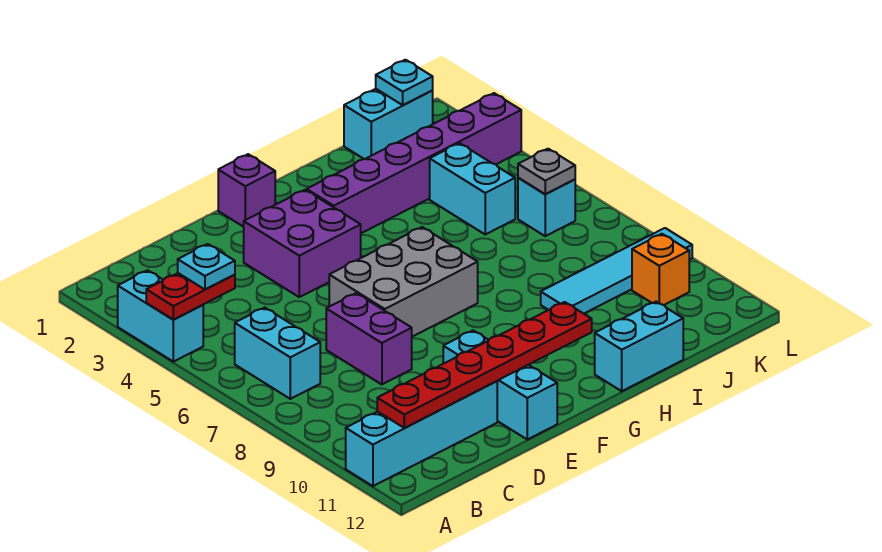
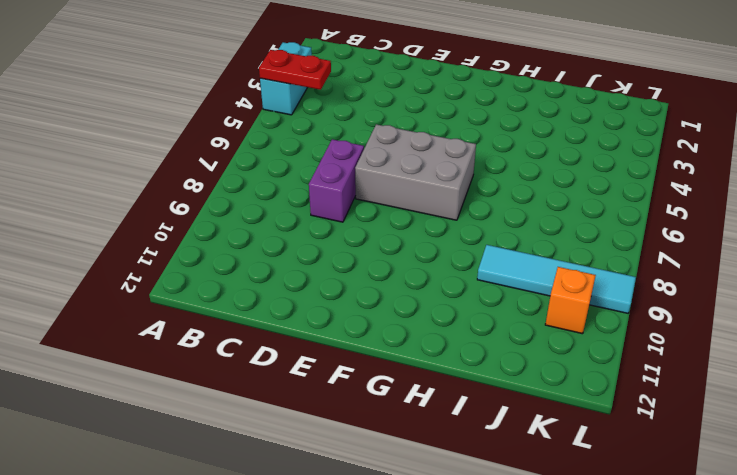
none -> cyan brick A11:D11 level 1
none -> cyan brick B6:B7 level 1
none -> purple brick E3:F4 level 1

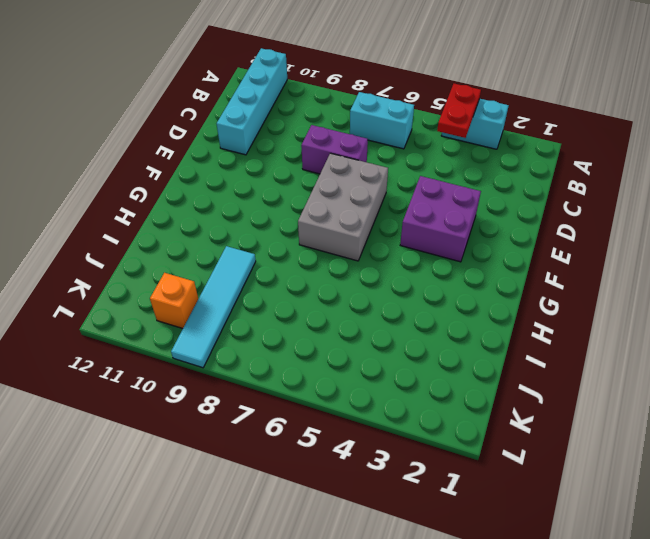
none -> cyan brick E10:E12 level 1
none -> purple brick F1 level 1
none -> purple brick G3:L3 level 1

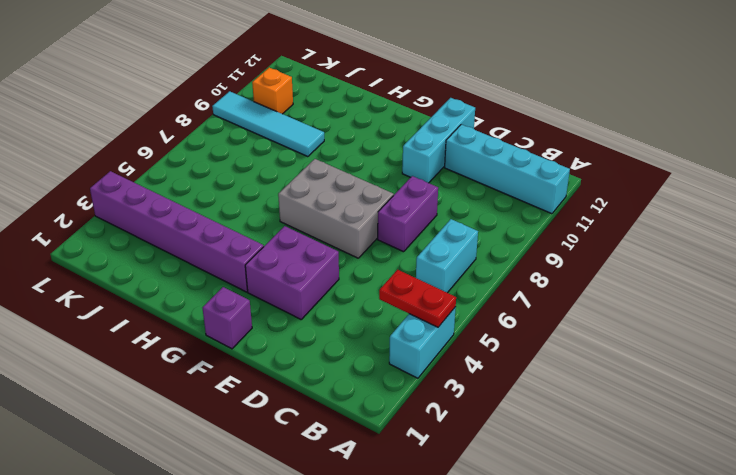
none -> cyan brick H12:I12 level 1
none -> cyan brick J1:K1 level 1
none -> cyan brick J4:J5 level 1

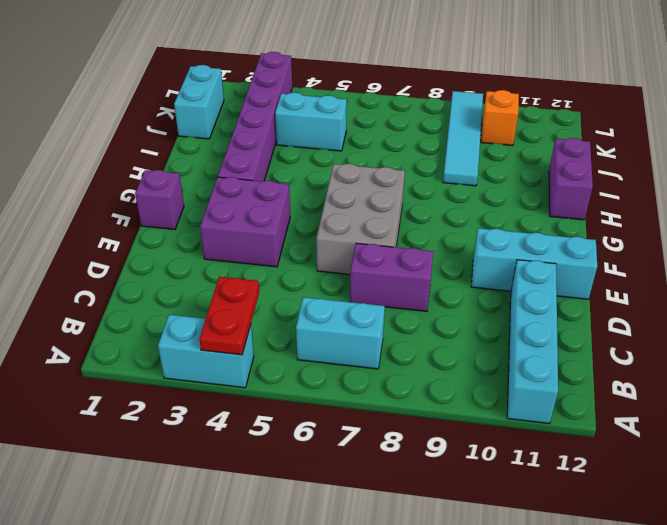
purple brick H12:I12 level 1 -> cyan brick H12:I12 level 1
none -> cyan brick K6 level 1
none -> red plate B11:G11 level 2
none -> cyan plate K1 level 2

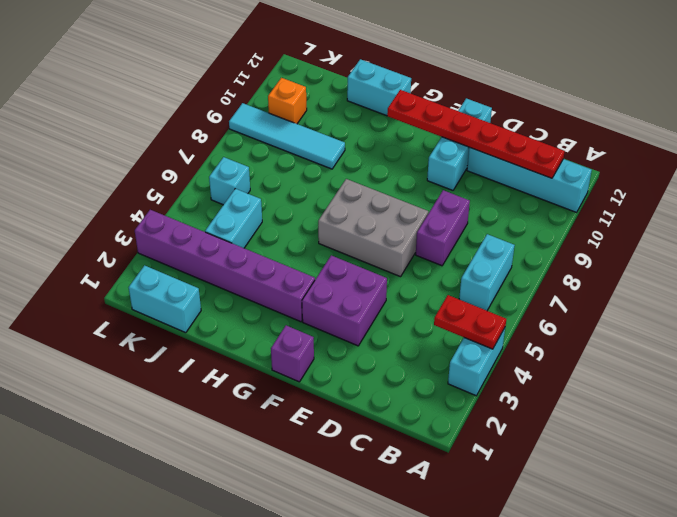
none -> cyan plate K1 level 2
none -> grey plate K6 level 2
none -> cyan plate B4 level 3

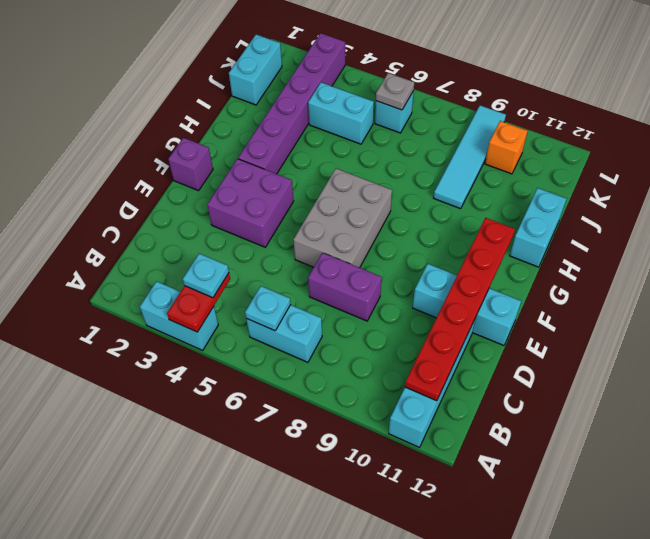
cyan plate B6 level 2 -> cyan plate K1 level 2

